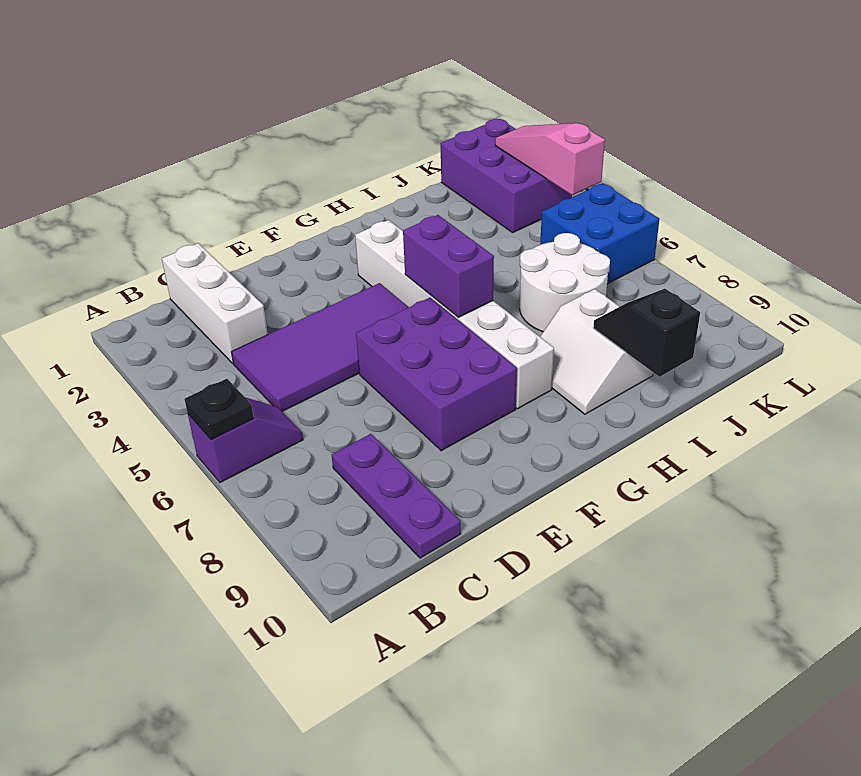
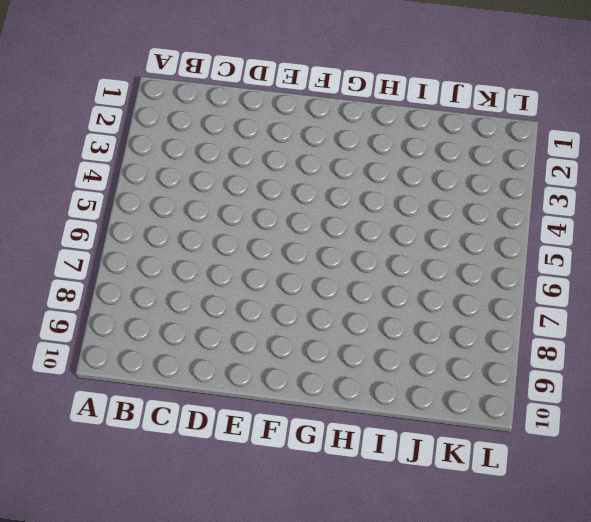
none -> purple slope A6:B6 level 1 top A
none -> white brick C1:C3 level 1
none -> purple tile C4:F5 level 1

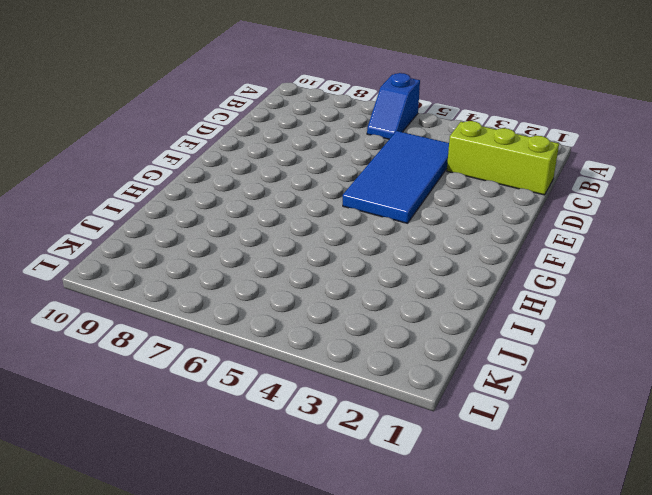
blue slope A6:B6 level 1 top A -> purple slope A6:B6 level 1 top A
lime brick C1:C3 level 1 -> white brick C1:C3 level 1
blue tile C4:F5 level 1 -> purple tile C4:F5 level 1
none -> purple plate C8:C10 level 1
none -> purple brick E6:F8 level 1
none -> white brick G3:G8 level 1

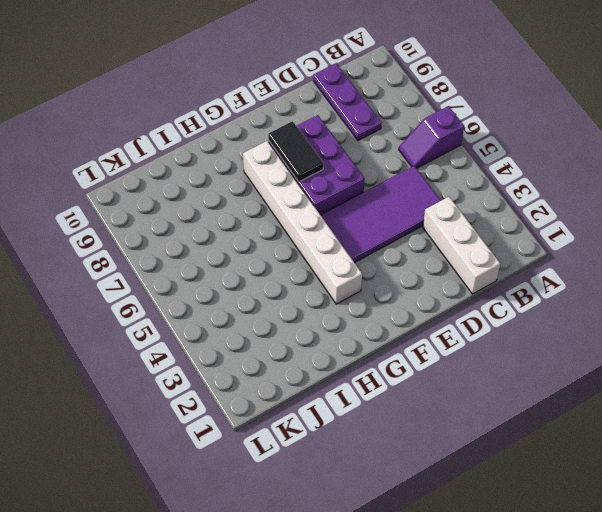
black tile F7:F8 level 2 -> none
none -> white slope H8:I9 level 1 top I
none -> white round brick I6:J7 level 1
none -> purple brick K1:L3 level 1

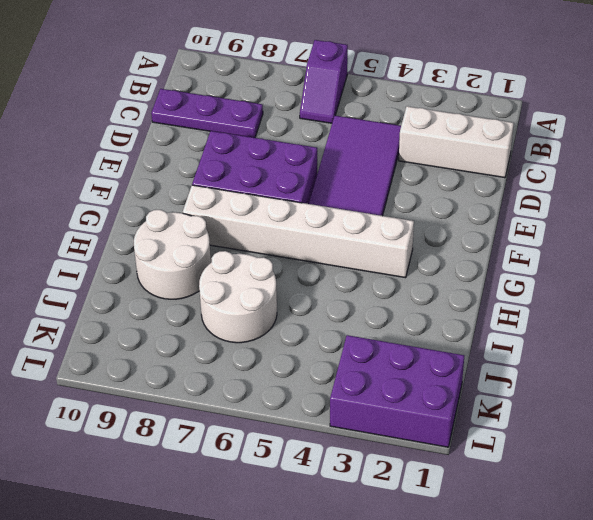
white round brick H8:I9 level 1 -> white slope H8:I9 level 1 top I
none -> blue brick K5:L6 level 1
none -> black plate A6 level 2
none -> purple brick G5:G6 level 2

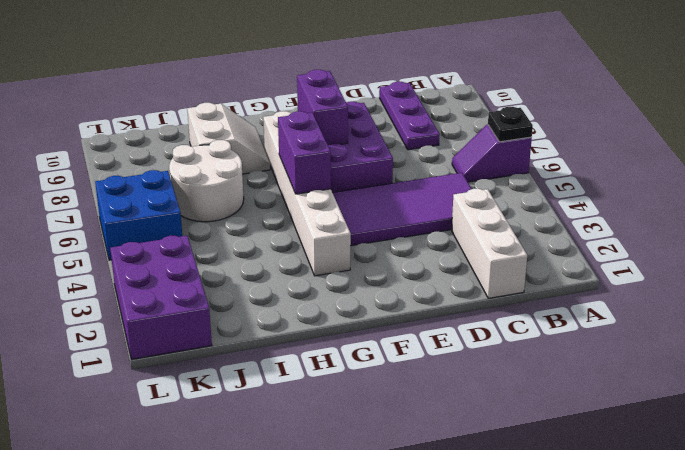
purple brick F7:F8 level 2 -> none
none -> black slope I9:I10 level 2 top 10
none -> pink slope L2:L4 level 2 top 4

